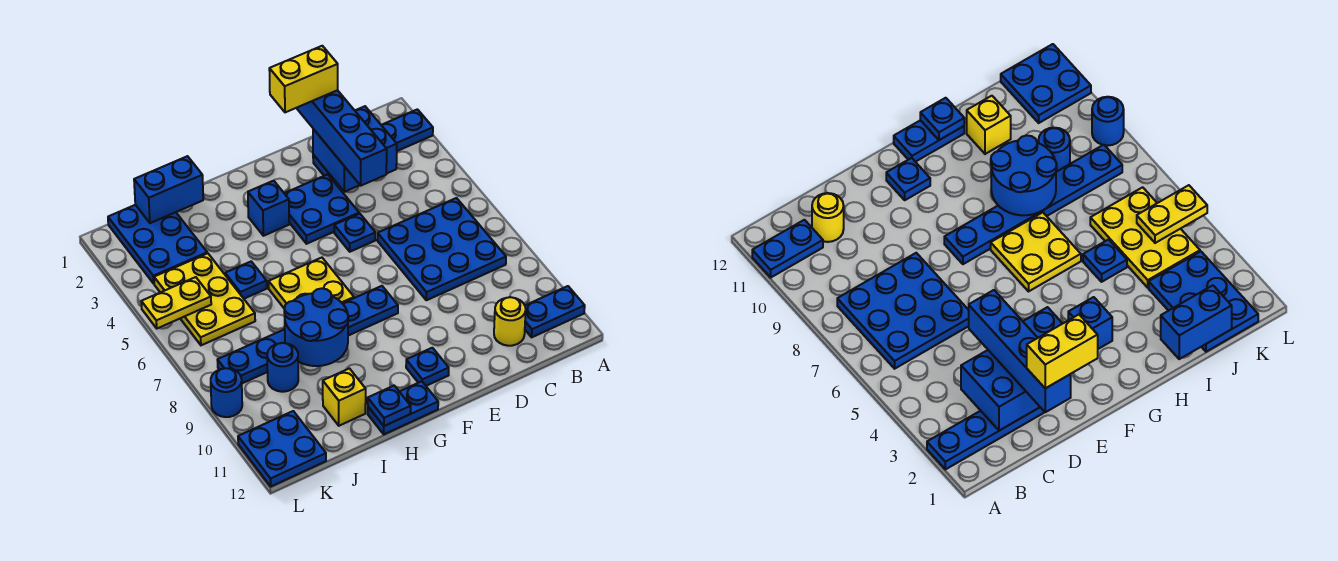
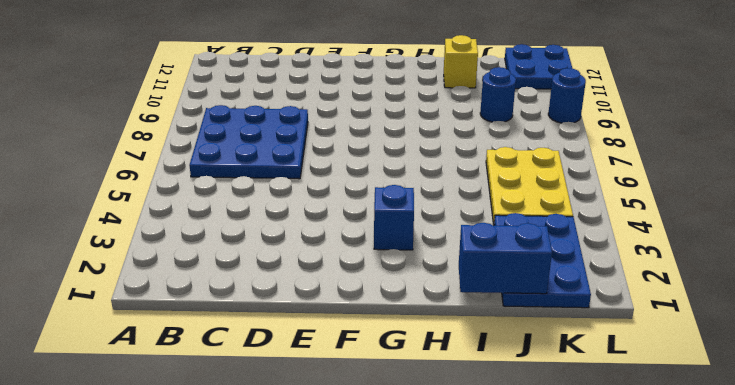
none -> blue plate A2:D2 level 1
none -> blue plate A11:B11 level 1
none -> yellow round brick C11 level 1

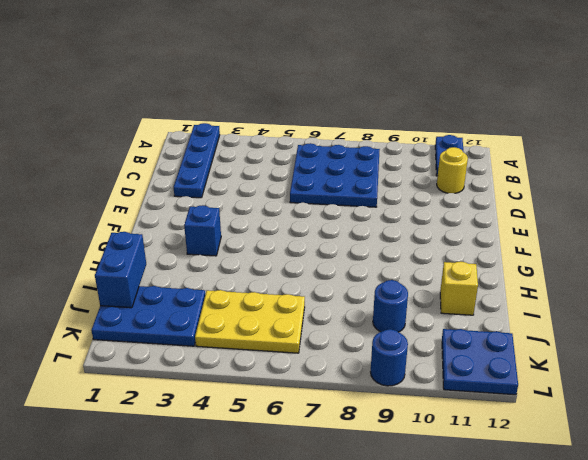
none -> blue plate E3:F4 level 1
none -> blue plate E5 level 1
none -> blue plate F8:K8 level 1

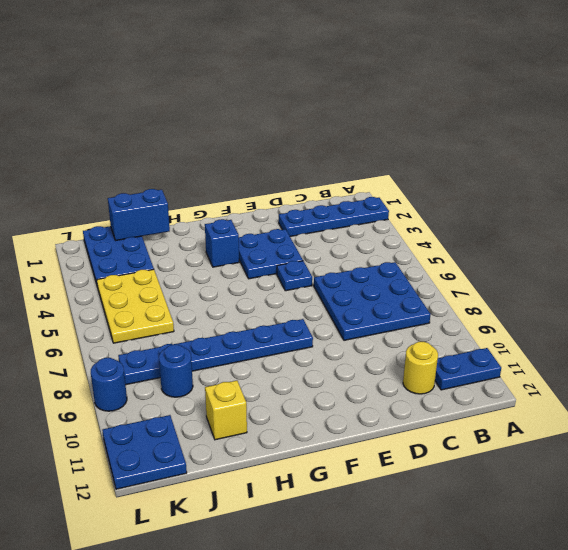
none -> blue plate F11 level 1
none -> yellow plate G6:H7 level 1
none -> blue plate G12:H12 level 1

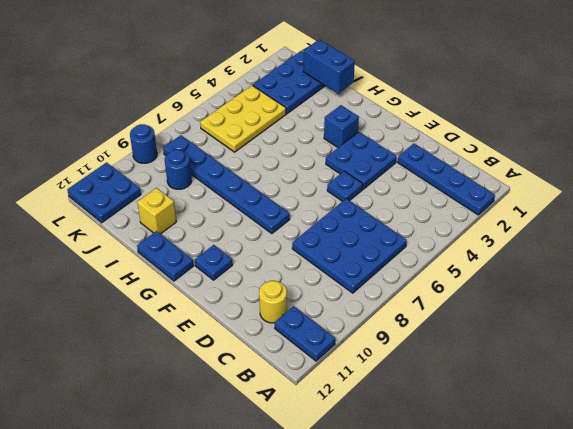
none -> yellow plate G6:H7 level 1
none -> blue plate I5 level 1
none -> blue brick C2:D3 level 2

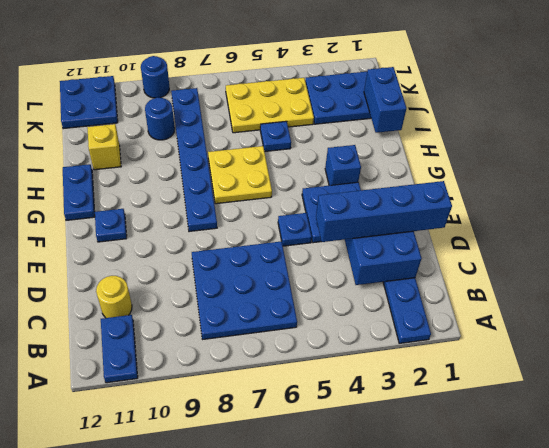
none -> blue round brick H8:I9 level 2
none -> blue plate H12 level 2
none -> yellow plate K5:L5 level 2

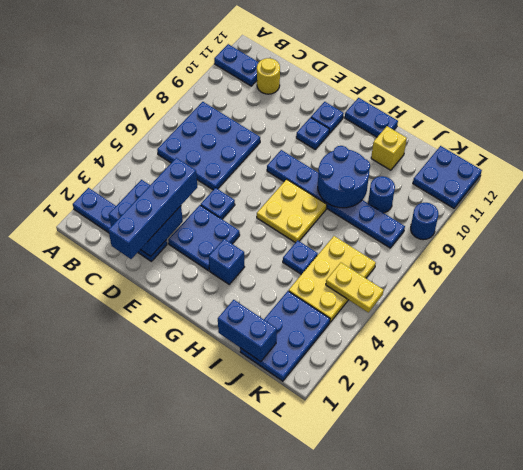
blue plate F10 level 1 -> blue plate H12 level 2
none -> yellow brick D1:E1 level 4

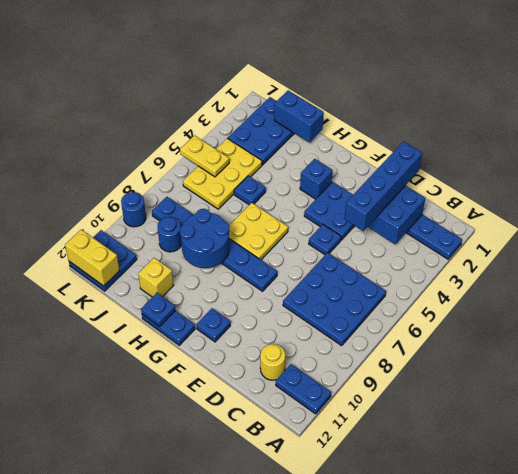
yellow brick K12:L12 level 2 -> yellow brick D1:E1 level 4

